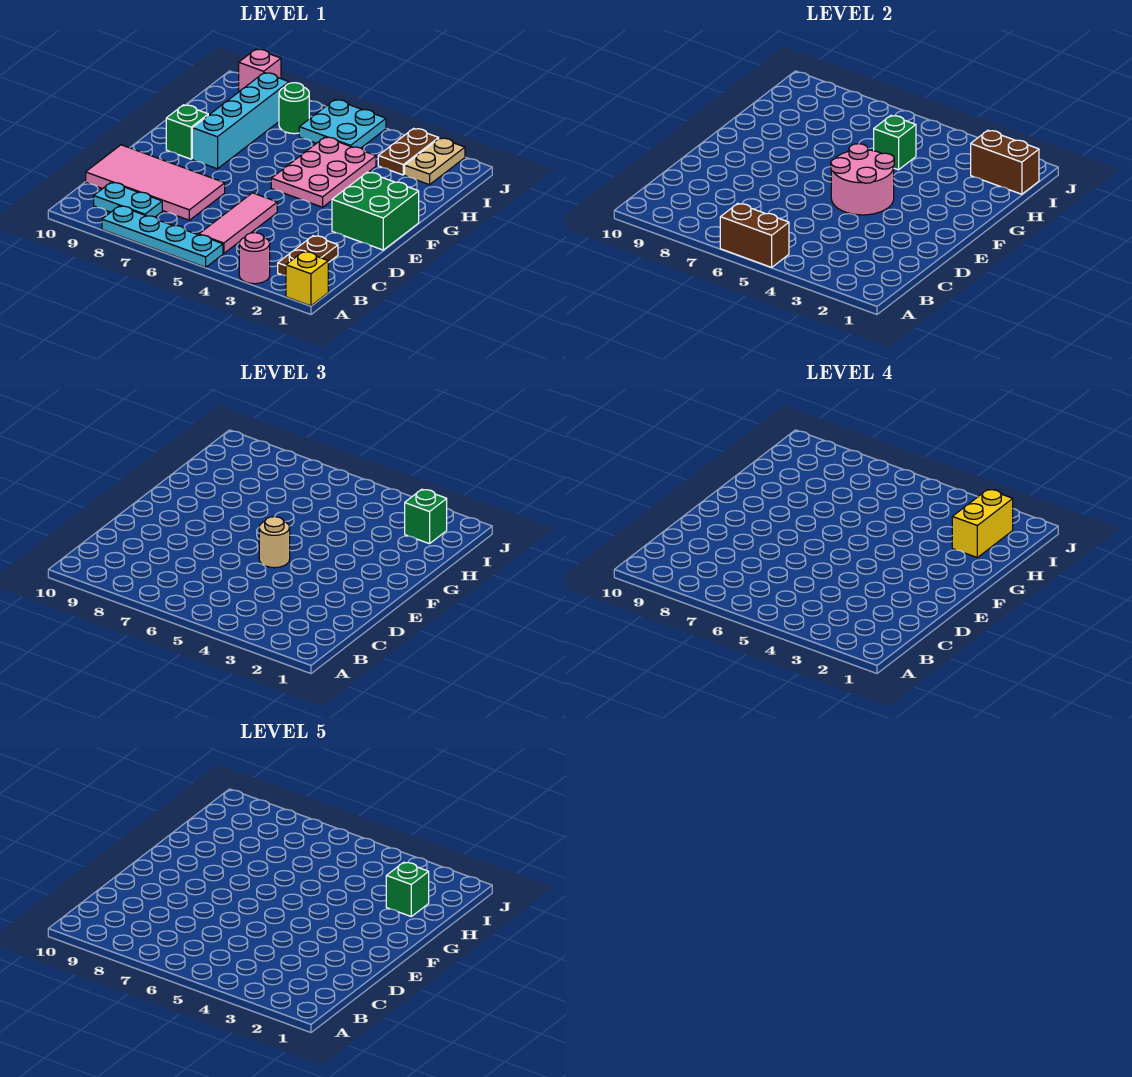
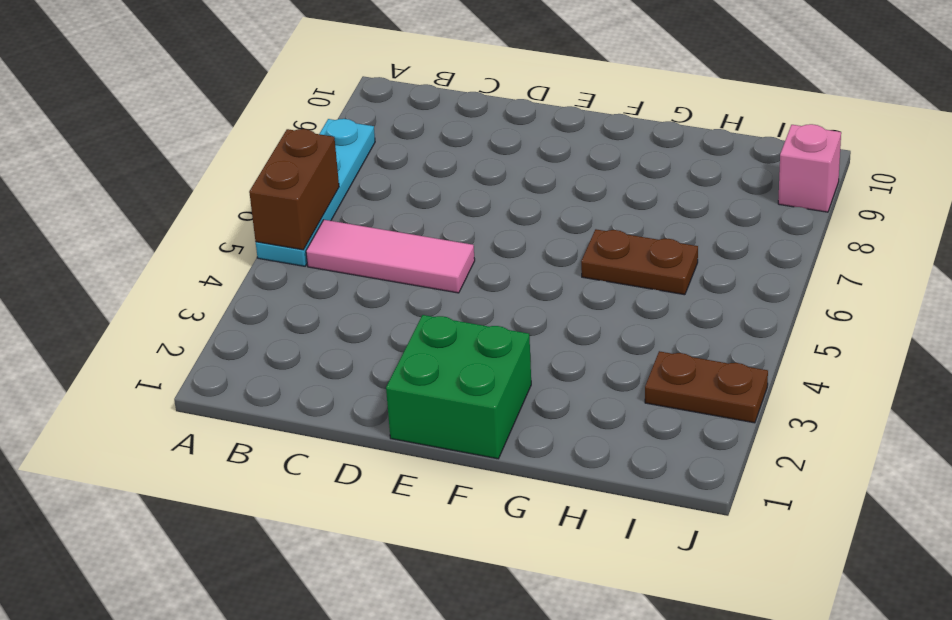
brown plate G6:H6 level 1 -> brown plate B2:C2 level 1
none -> yellow brick A1 level 1
none -> pink round brick A3 level 1
none -> cyan plate B8:B9 level 1

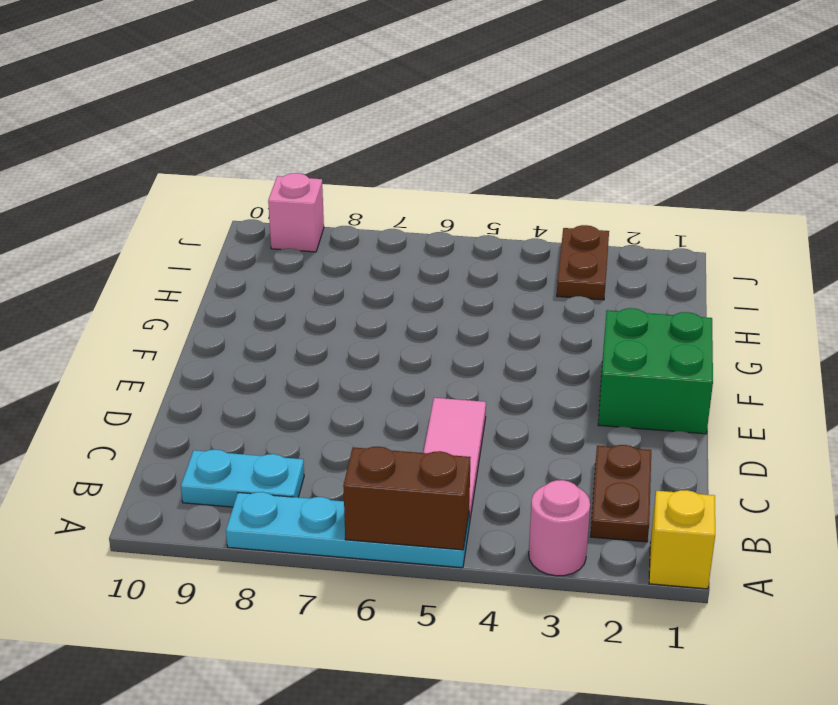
none -> pink tile C7:D10 level 1
none -> pink plate F4:H5 level 1
none -> cyan brick F8:I8 level 1

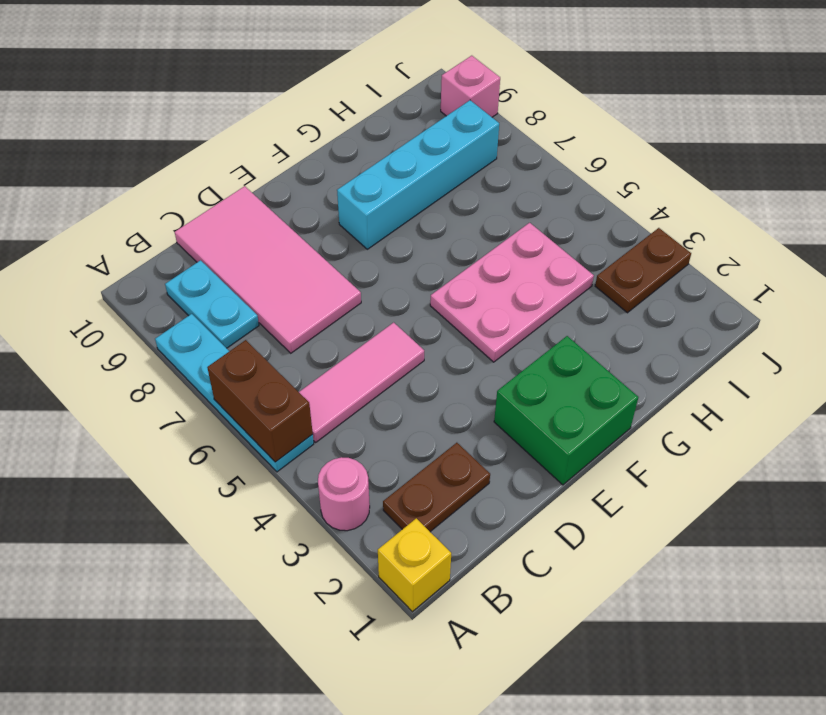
none -> green brick F9 level 1
none -> tan plate I2:J2 level 1
none -> cyan plate I5:J6 level 1

